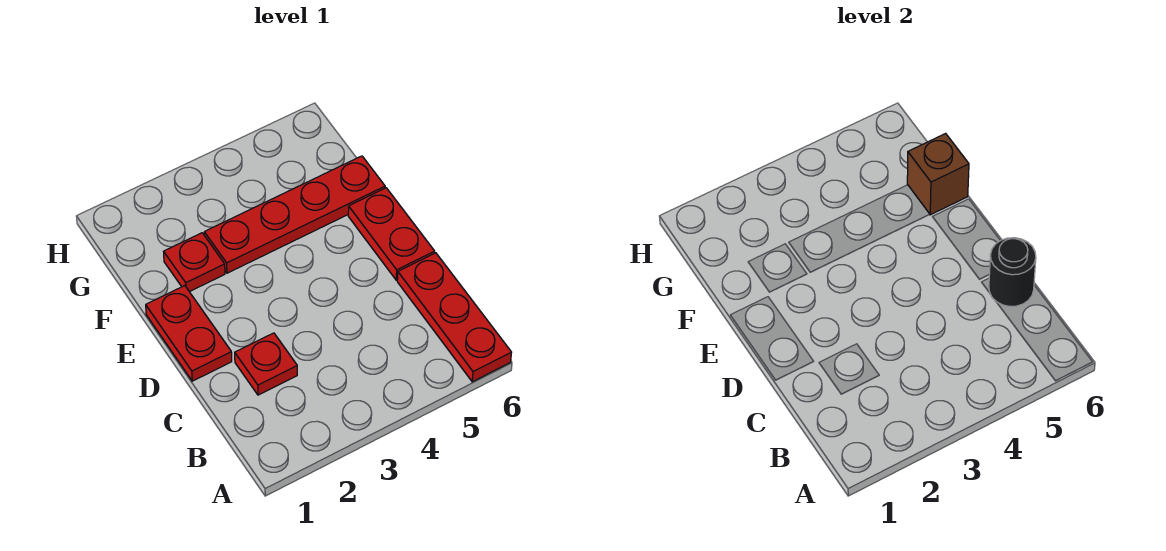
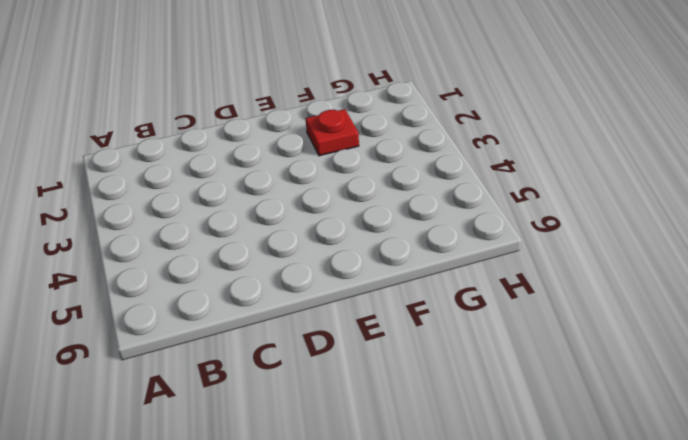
none -> red plate A6:C6 level 1
none -> red plate C2 level 1

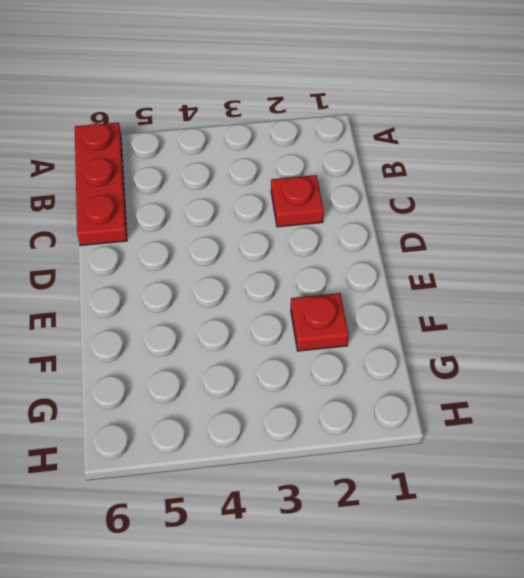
none -> red plate D1:E1 level 1
none -> red plate D6:E6 level 1

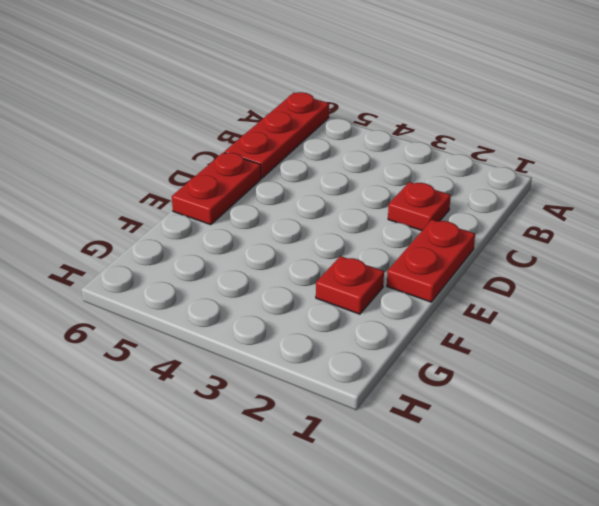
none -> red plate F3:F6 level 1
none -> black round brick C6 level 2

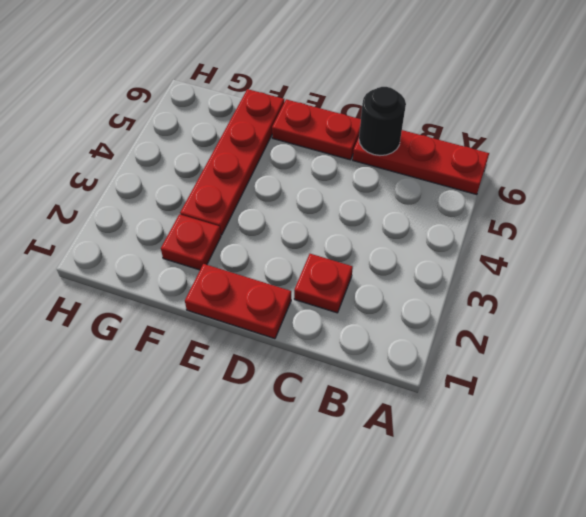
none -> brown brick F6 level 2

